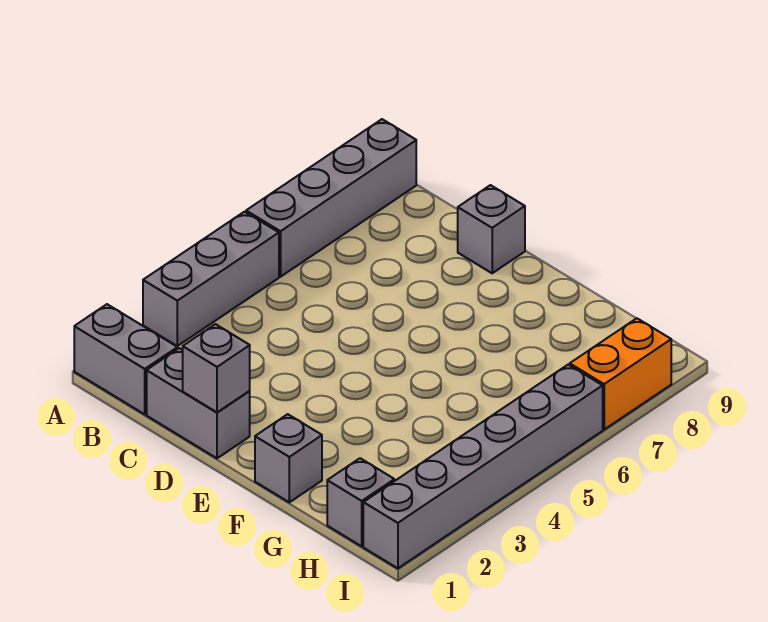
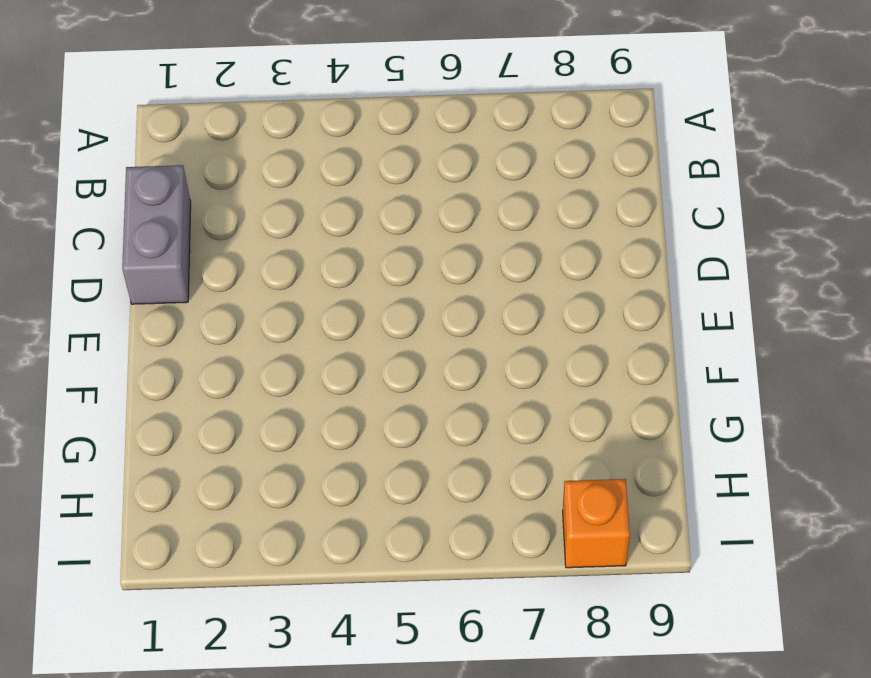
orange brick I8 level 1 -> orange brick I7:I8 level 1
none -> grey brick A1:B1 level 1
none -> grey brick A3:A5 level 1

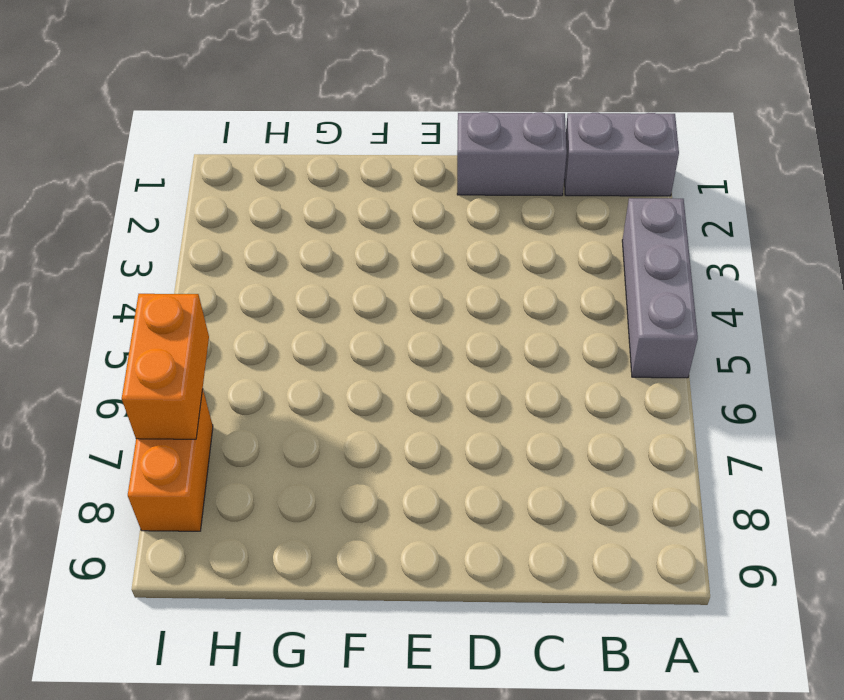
orange brick I6:I7 level 2 -> none
none -> grey brick A6:A9 level 1
none -> grey brick D9 level 1

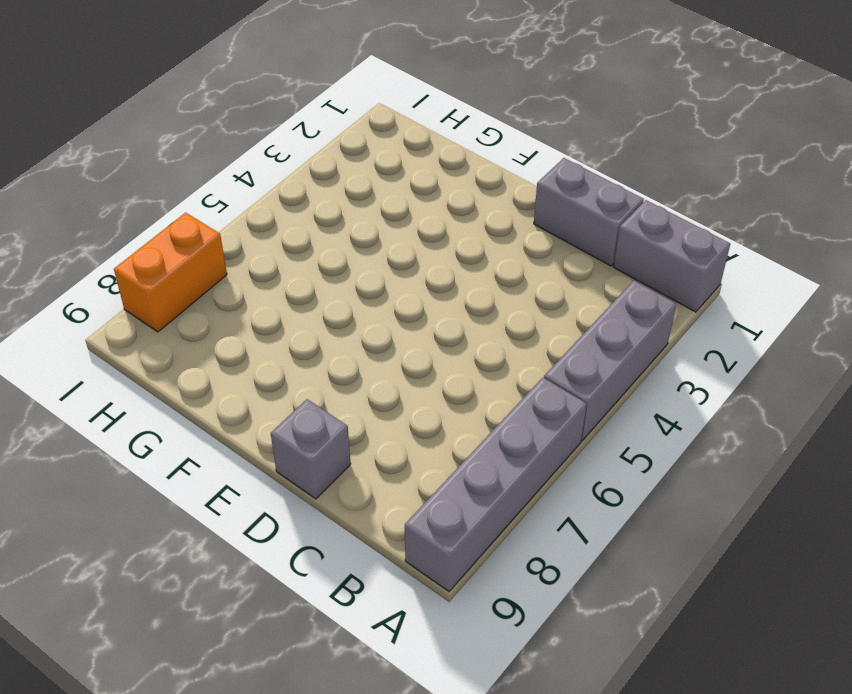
none -> grey brick F1 level 1
none -> grey brick H1 level 1

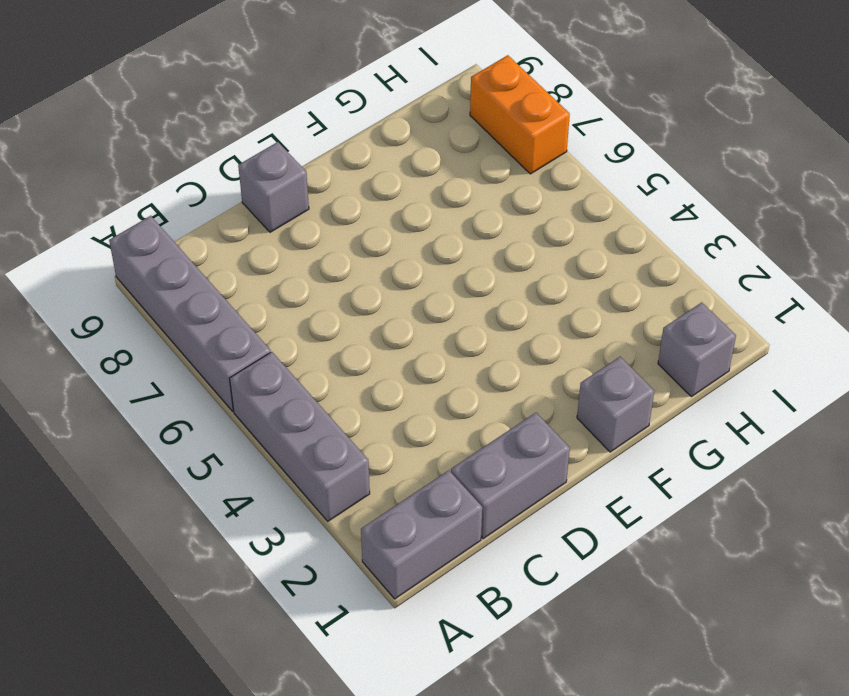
none -> grey brick I1:I6 level 1
none -> grey brick D1 level 2

